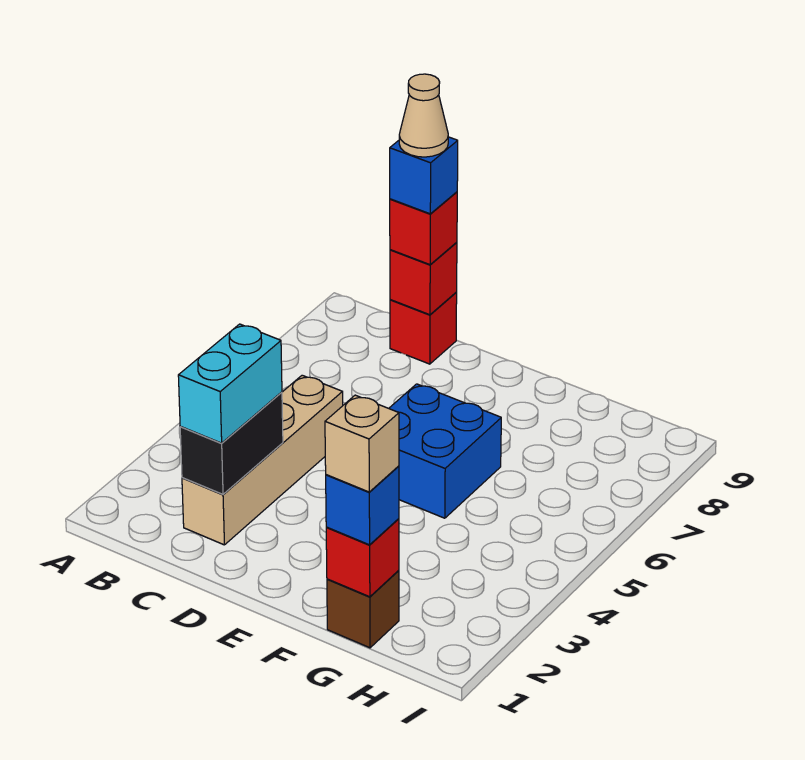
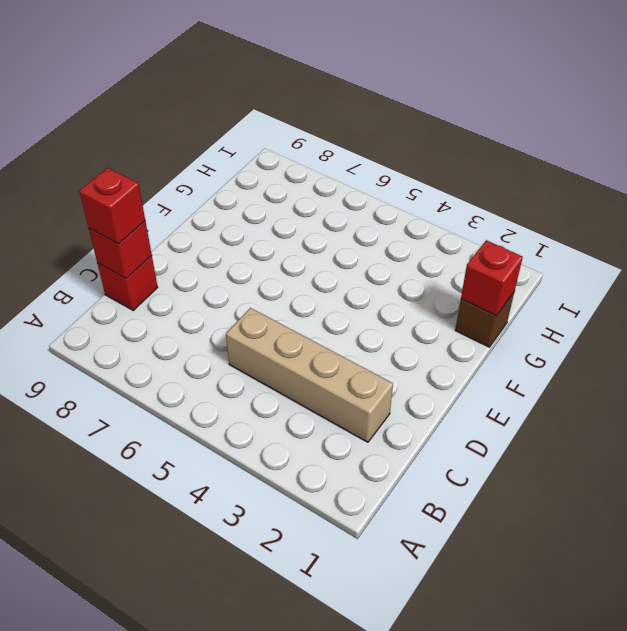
none -> blue brick E5:F6 level 1
none -> black brick C2:C3 level 2
none -> cyan brick C2:C3 level 3

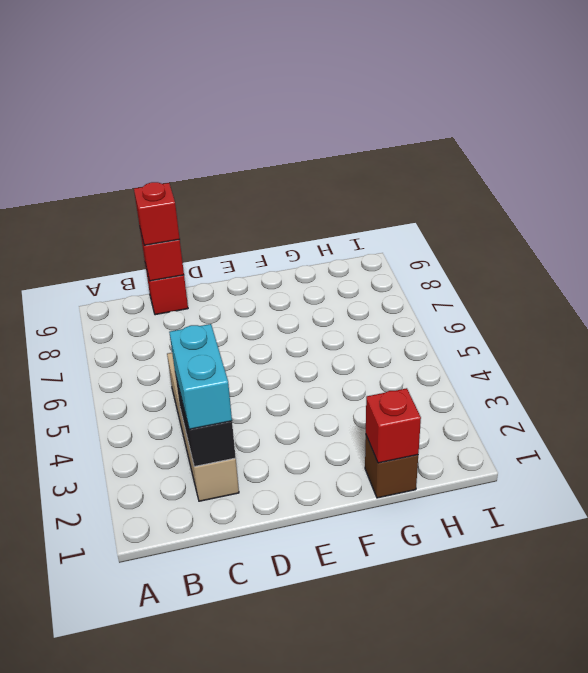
none -> blue brick E5:F6 level 1
none -> blue brick G1 level 3
none -> blue brick C9 level 4

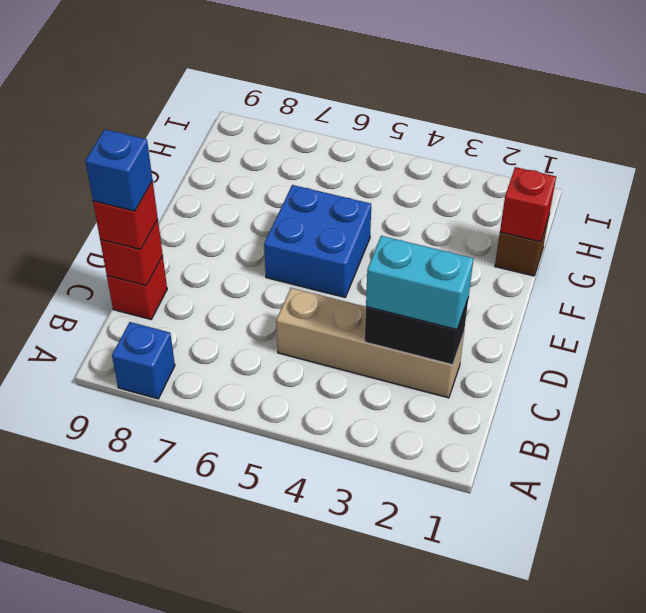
blue brick A8 level 1 -> blue brick G1 level 3
none -> tan brick G1 level 4
none -> tan cone C9 level 5

